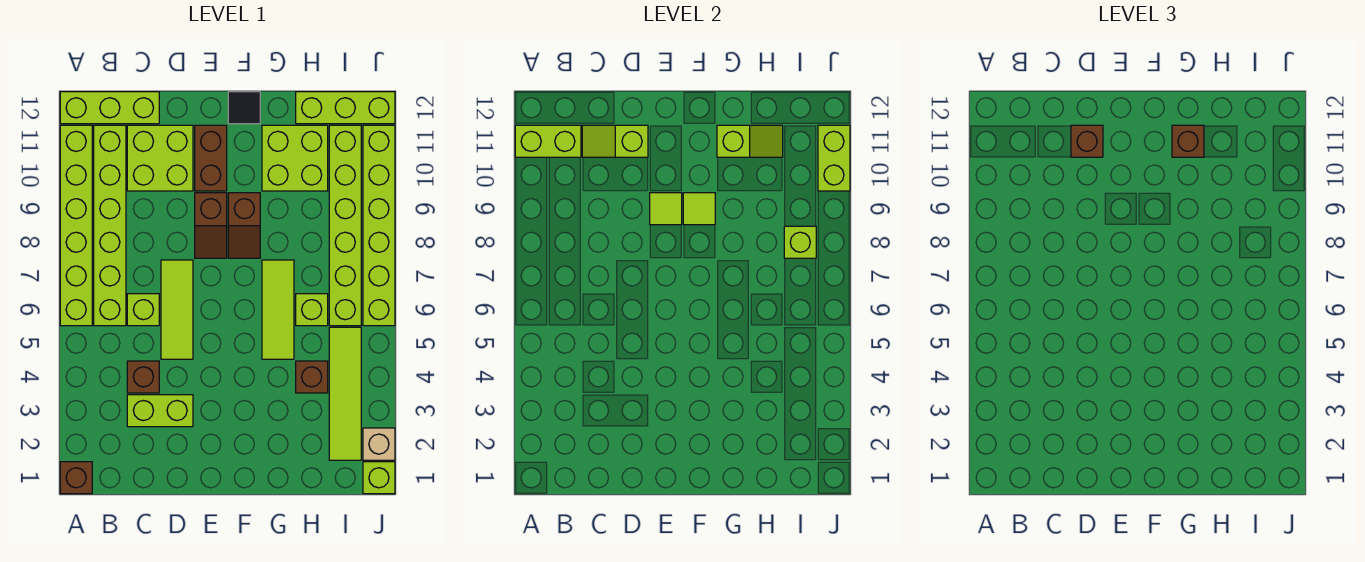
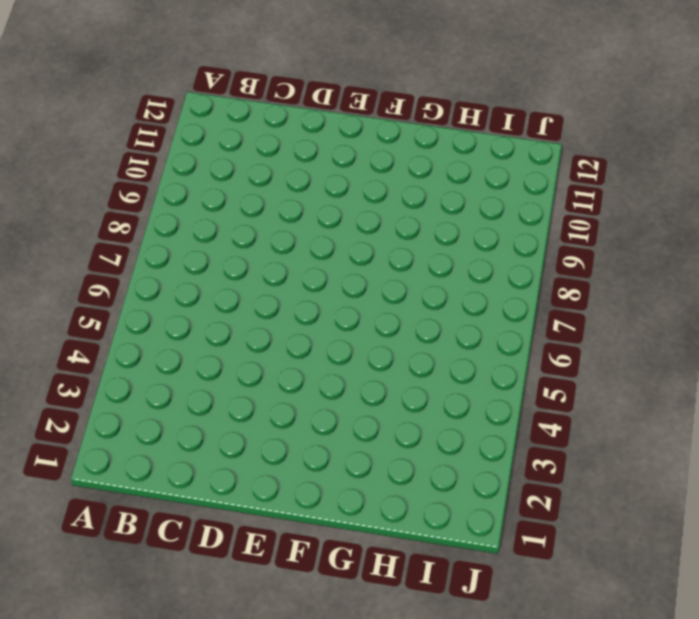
none -> brown brick A1 level 1
none -> lime brick A6:A11 level 1
none -> lime brick A12:C12 level 1
none -> lime brick B6:B11 level 1

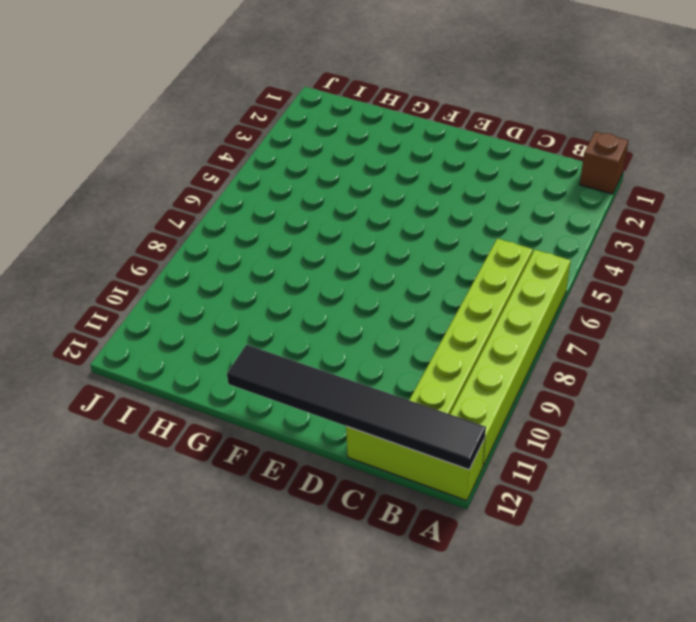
black tile A12:F12 level 2 -> none
none -> lime brick C3:D3 level 1
none -> brown brick C4 level 1
none -> lime brick C6 level 1
none -> lime brick C10:D11 level 1

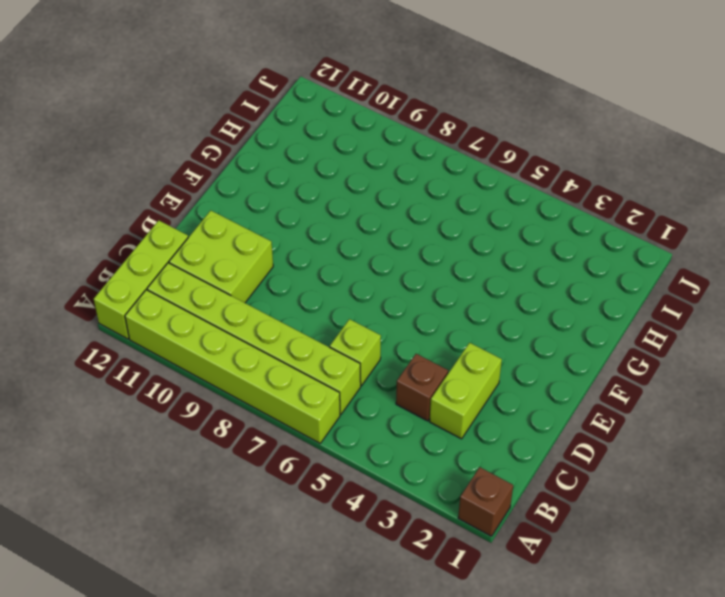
none -> lime tile D5:D7 level 1
none -> brown slope E8:E9 level 1 top 9
none -> brown brick E10:E11 level 1
none -> brown slope F8:F9 level 1 top 9

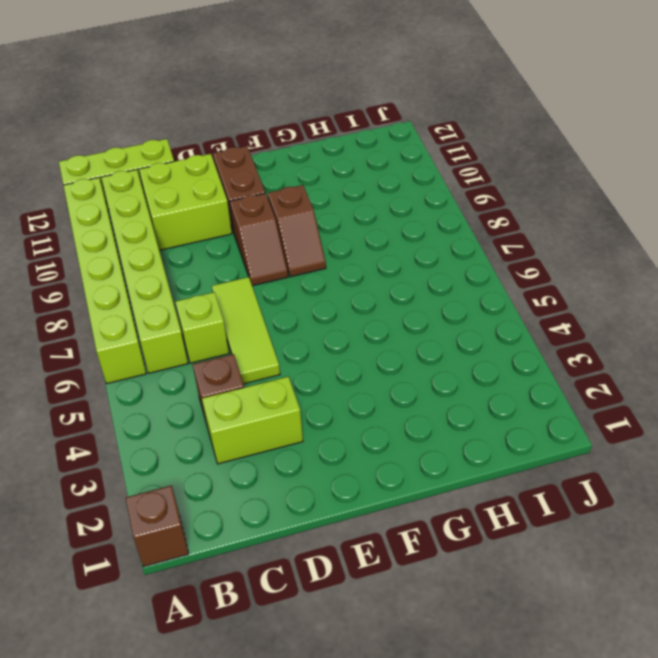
none -> black tile F12 level 1
none -> lime tile G5:G7 level 1
none -> lime brick G10:H11 level 1
none -> brown brick H4 level 1

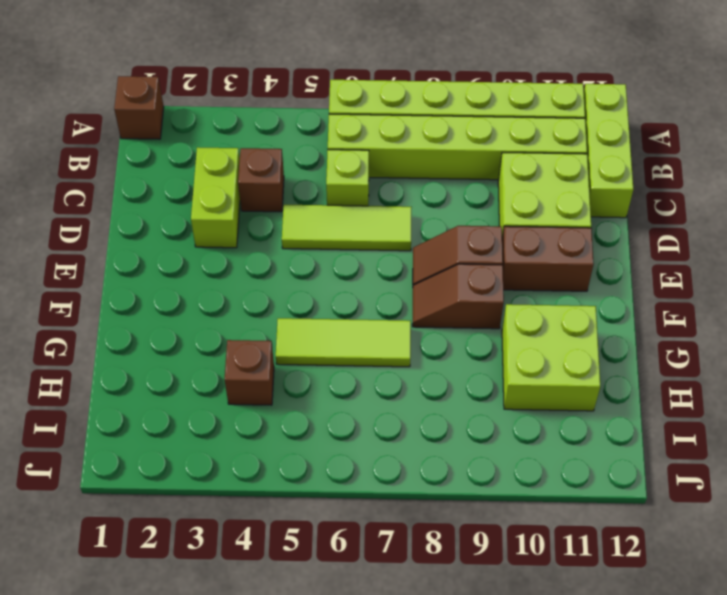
none -> black tile F12 level 1
none -> lime brick H6 level 1
none -> lime brick H12:J12 level 1
none -> lime tile I2:I5 level 1

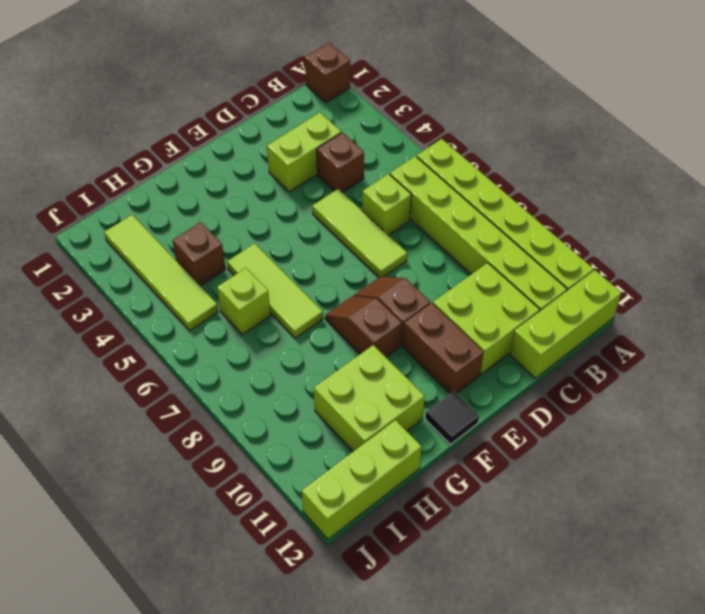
none -> lime brick I6:I11 level 1
none -> lime brick J1 level 1
none -> tan brick J2 level 1
none -> lime brick J6:J11 level 1

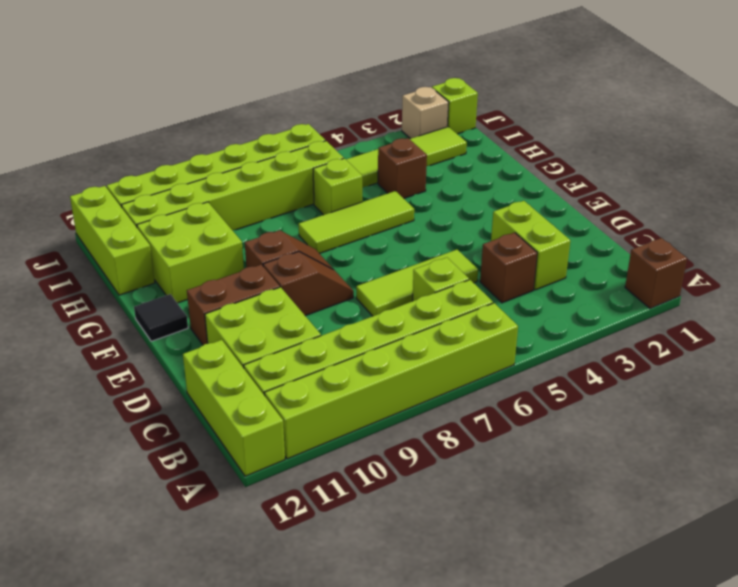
none -> lime brick A11:B11 level 2
none -> lime slope C11:D11 level 2 top D
none -> lime tile E9 level 2
none -> lime tile F9 level 2

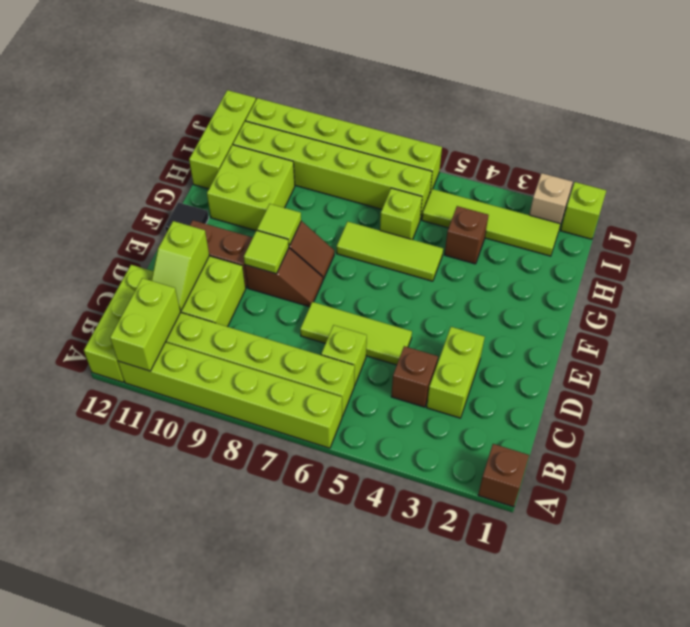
none -> lime slope G11:H11 level 2 top G
none -> lime brick I8 level 2
none -> lime brick J10:J11 level 2
none -> brown brick D11 level 3

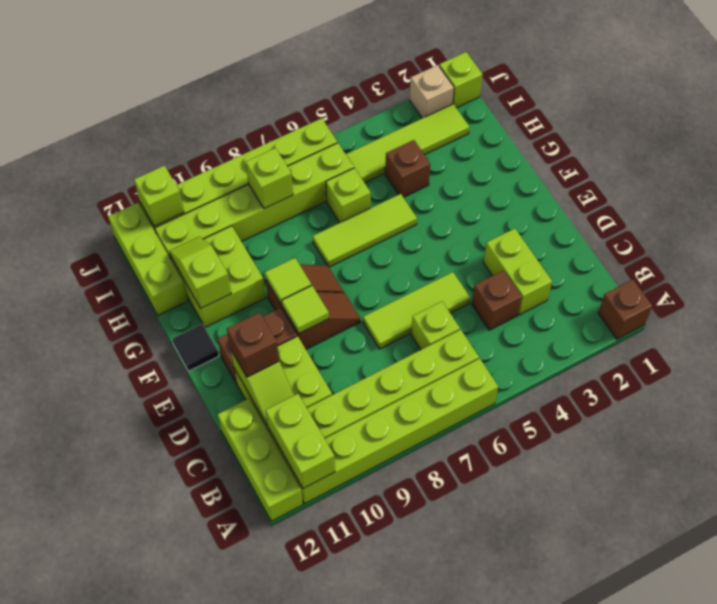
lime brick J11 level 2 -> lime brick J10:J11 level 2
none -> brown brick G11 level 3

